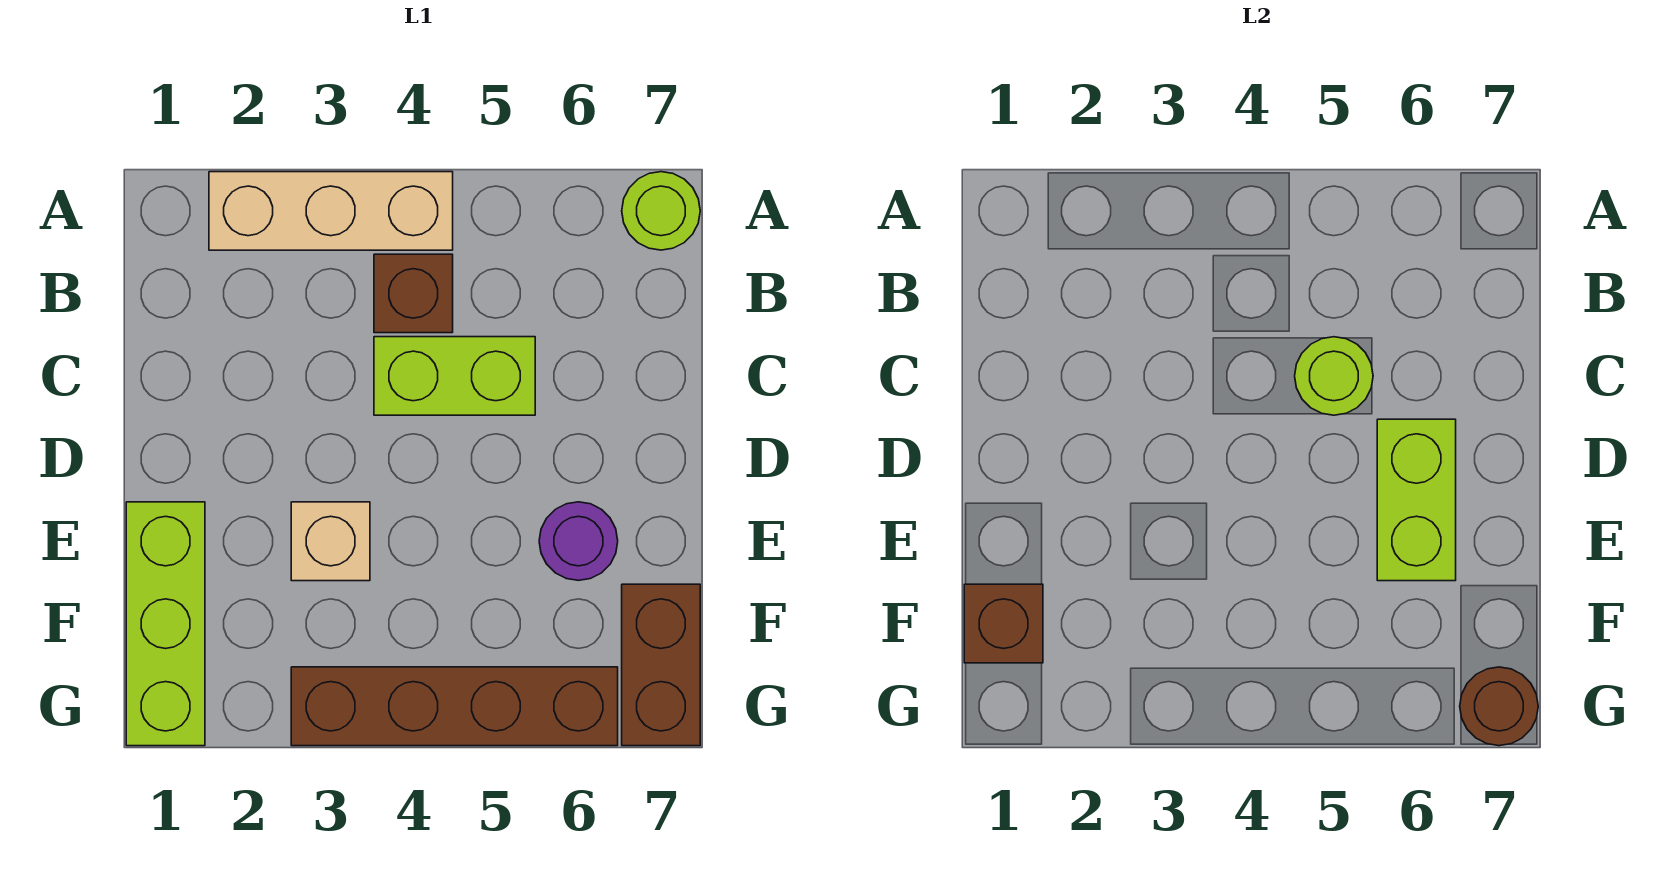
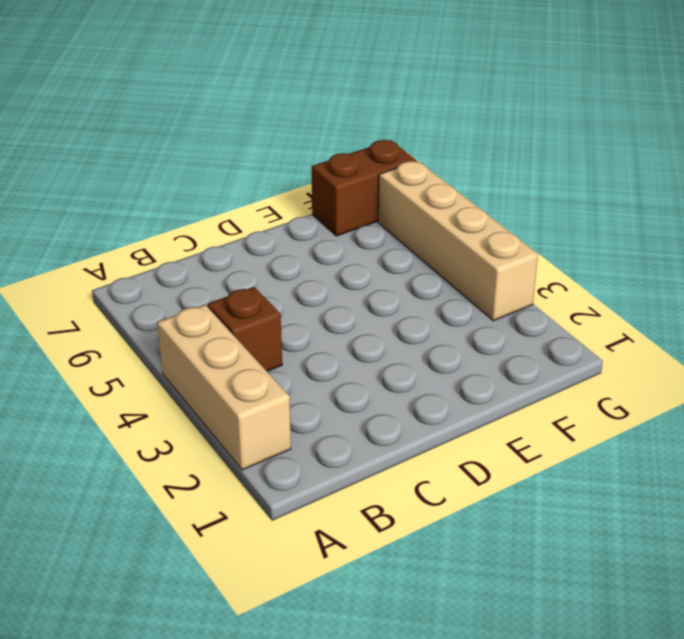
tan brick G3:G6 level 1 -> brown brick G3:G6 level 1
none -> lime round brick A7 level 1
none -> lime brick C4:C5 level 1
none -> lime brick E1:G1 level 1

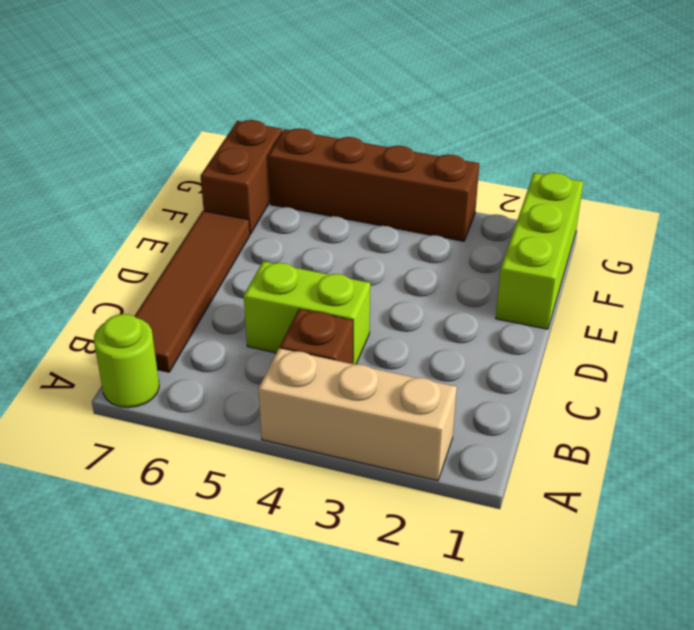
brown tile B7:E7 level 1 -> none
none -> tan brick E3 level 1
none -> purple round brick E6 level 1
none -> lime round brick C5 level 2

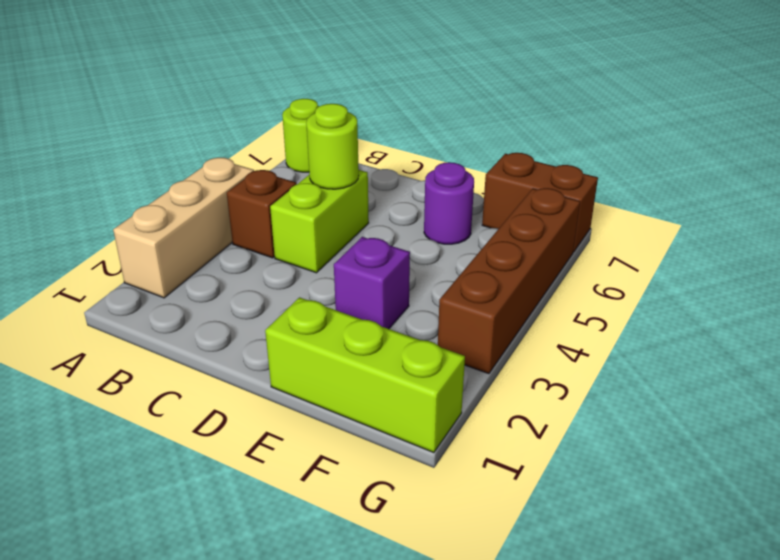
purple brick E3 level 1 -> tan brick E3 level 1
none -> lime brick D6:E6 level 2
none -> brown brick F1 level 2
none -> brown round brick G7 level 2

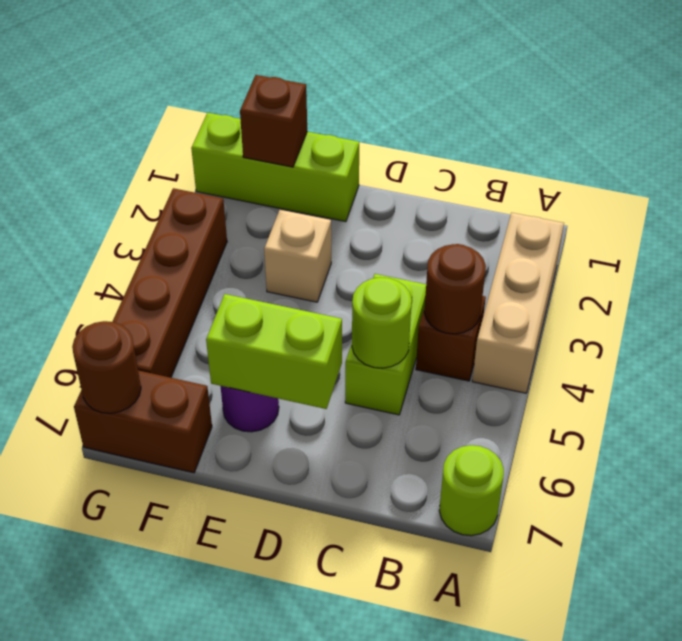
brown round brick B4 level 2 -> none

